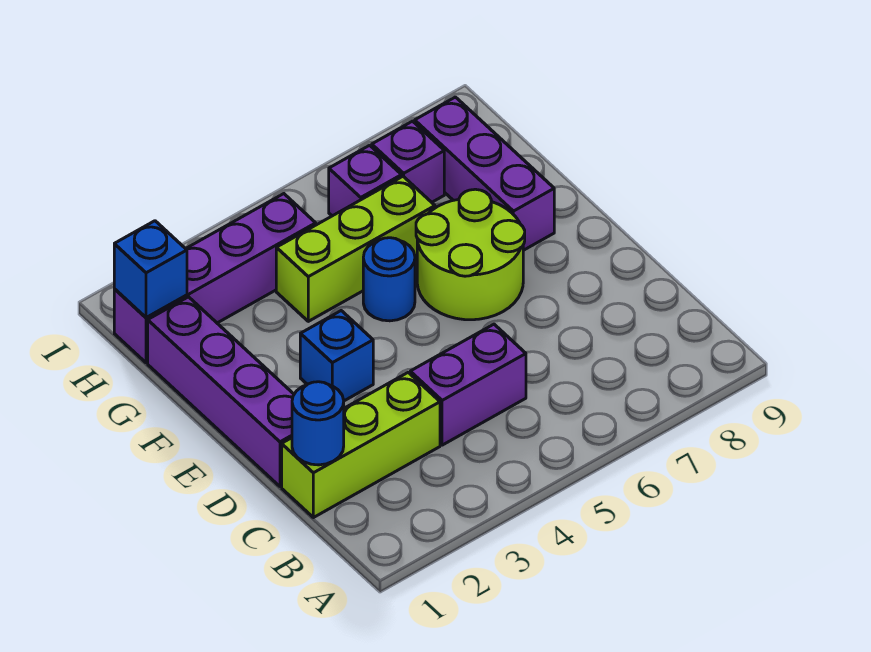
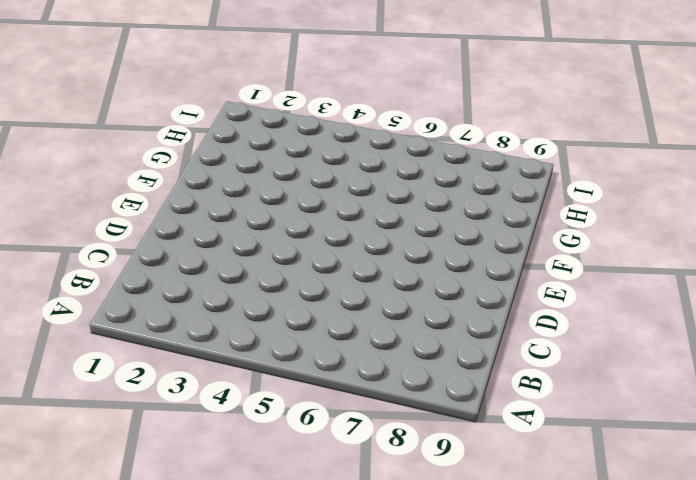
none -> lime brick C1:C3 level 1
none -> purple brick C4:C5 level 1
none -> purple brick D1:G1 level 1

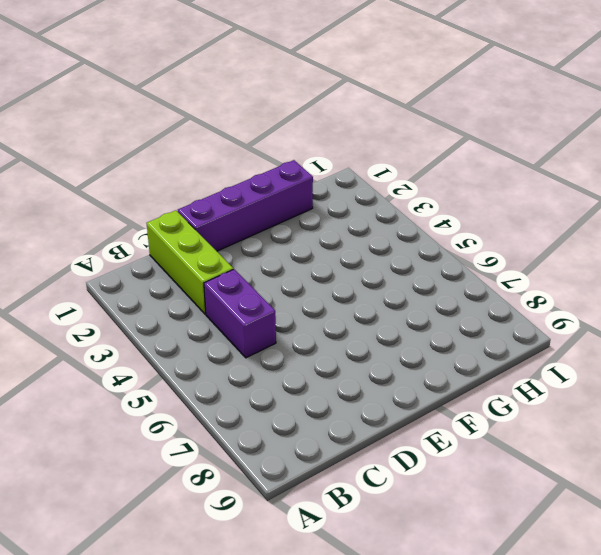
none -> blue brick E3 level 1
none -> lime round brick E6:F7 level 1
none -> blue round brick F5 level 1

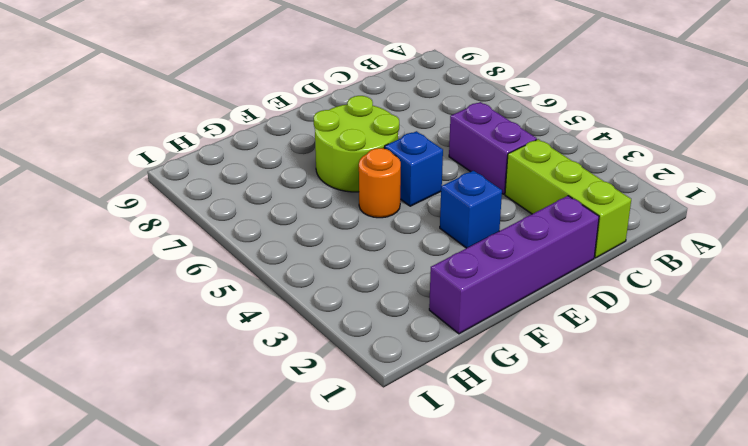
blue brick E5 level 1 -> blue brick H1 level 2
orange round brick F5 level 1 -> blue round brick F5 level 1
none -> purple brick F8:H8 level 1
none -> lime brick G4:G6 level 1
none -> purple brick H1:H4 level 1

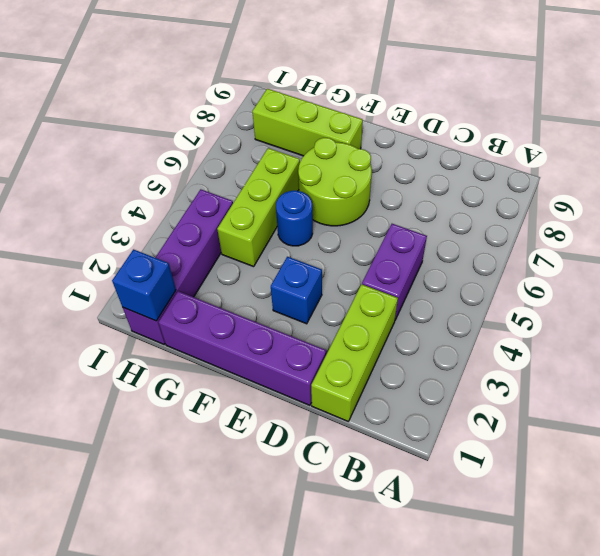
lime brick F8:H8 level 1 -> purple brick F8:H8 level 1
none -> purple brick H6 level 1
none -> purple brick H7 level 1
none -> blue round brick C1 level 2

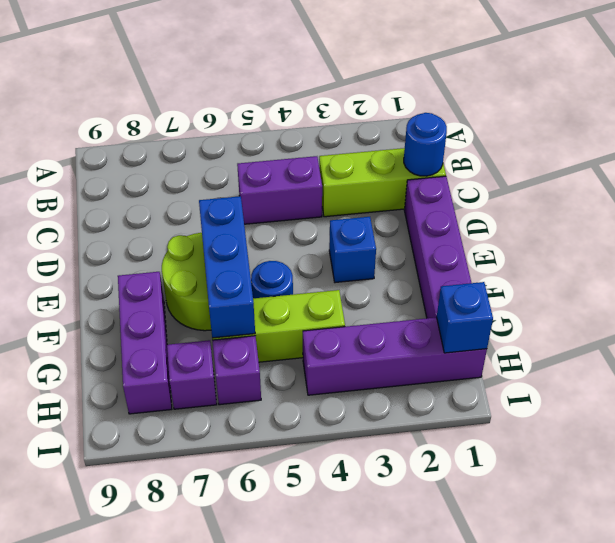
blue brick E6:G6 level 2 -> none

